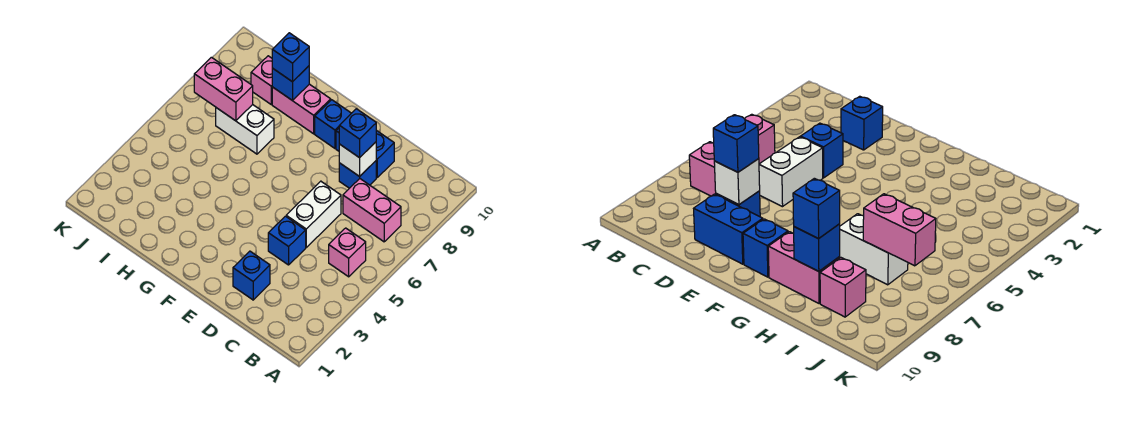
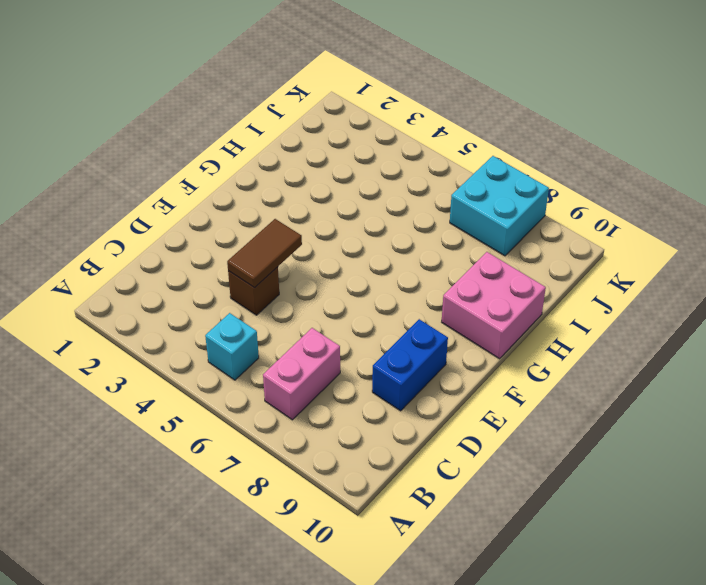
cyan brick B5 level 1 -> pink brick B5 level 1
brown brick D4 level 1 -> blue brick D4 level 1
brown tile D4:E4 level 2 -> none
pink brick G9:H10 level 1 -> pink brick G9:H9 level 1
cyan brick J7:K8 level 1 -> none
none -> blue brick D2 level 1
none -> white brick D5:D6 level 1
none -> blue brick D8 level 1

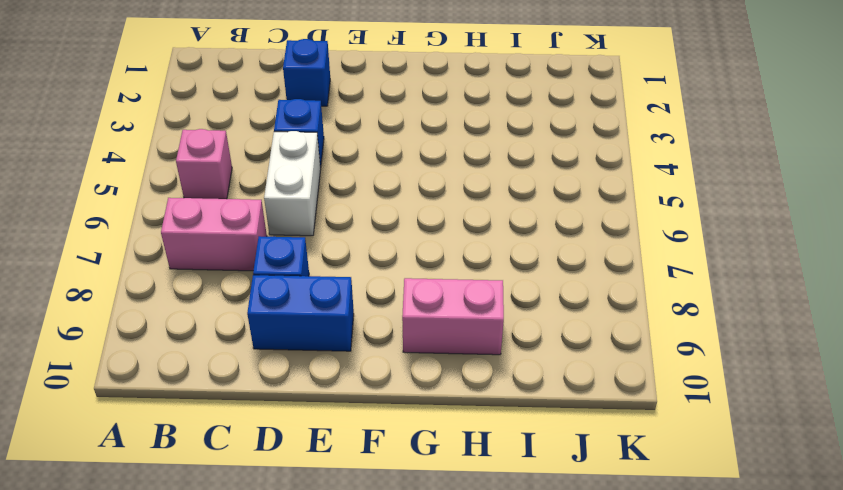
none -> blue brick F9 level 1
none -> white brick H7:I7 level 1
none -> pink brick I9 level 1

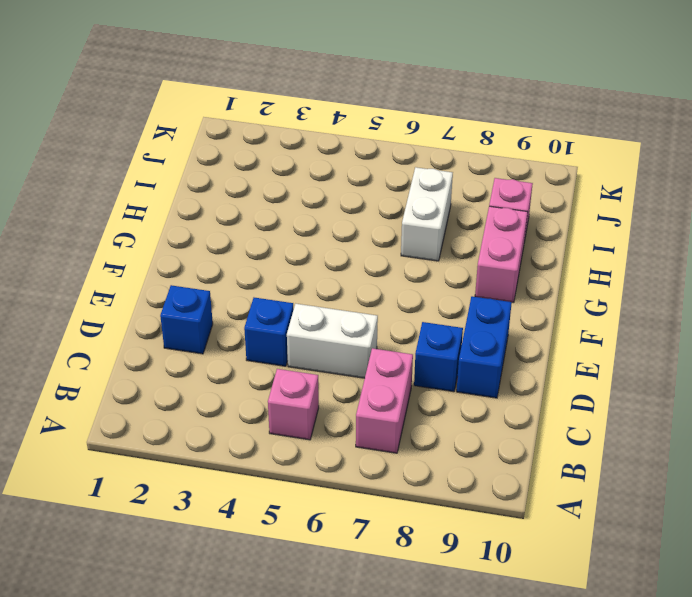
none -> blue brick F9 level 1
none -> white brick D8 level 2
none -> blue brick H9 level 2

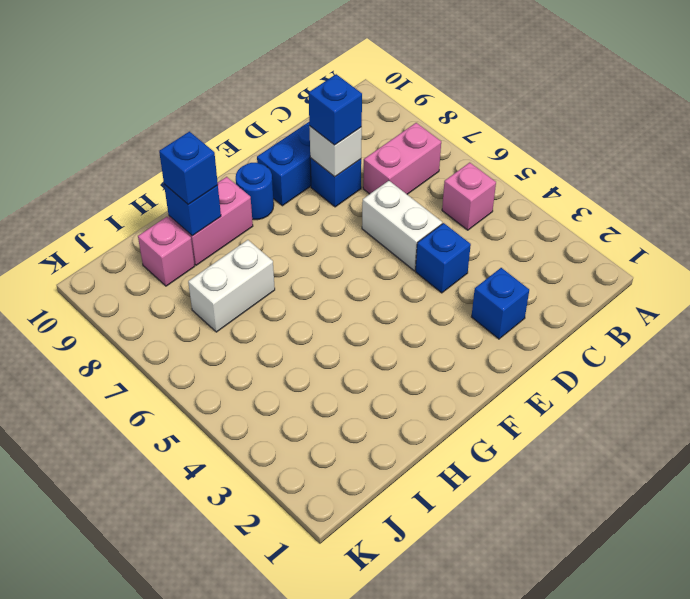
blue round brick F9 level 1 -> blue brick F9 level 1
none -> pink brick I7:J7 level 2

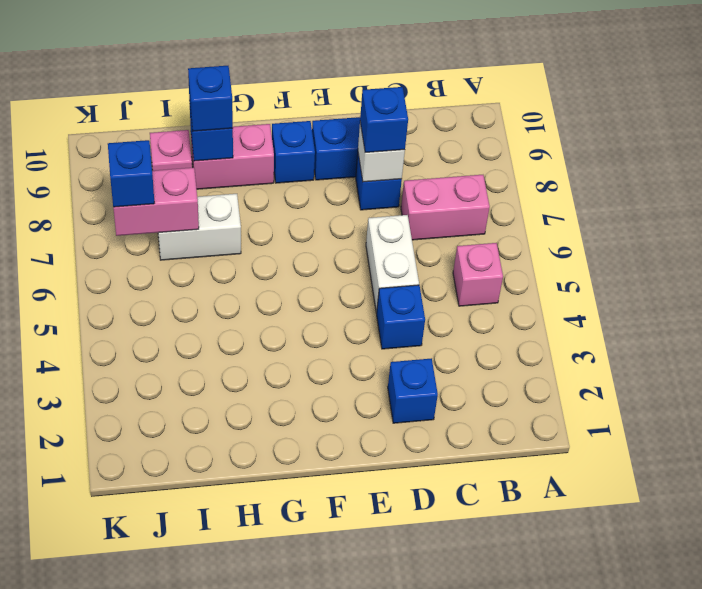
blue brick J7 level 3 -> none

